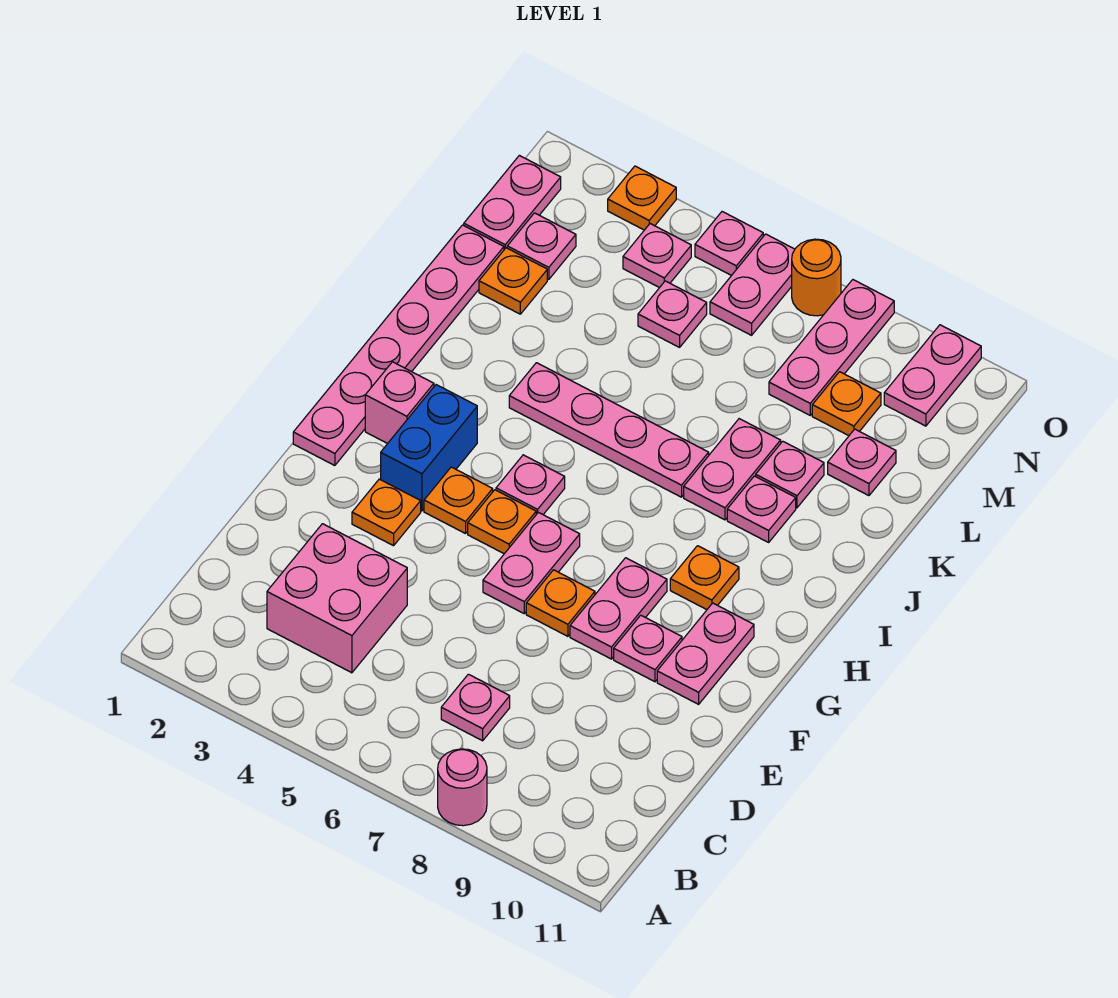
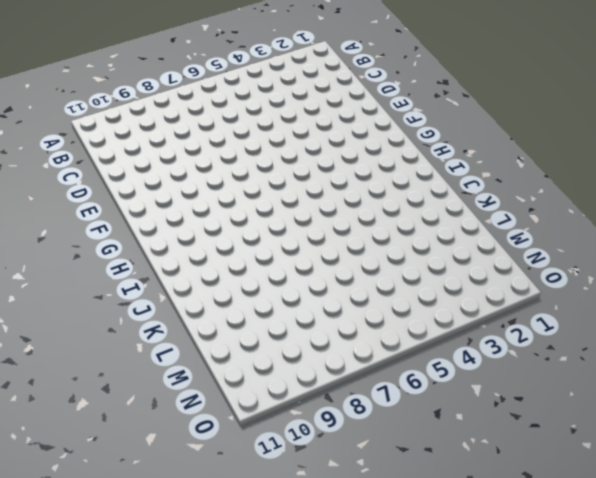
none -> pink round brick A8 level 1
none -> pink brick C3:D4 level 1
none -> pink plate C7 level 1
none -> orange plate F3 level 1

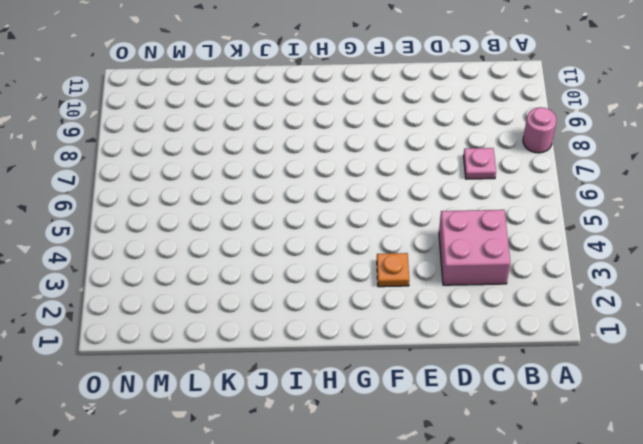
none -> pink plate F6:G6 level 1
none -> orange plate F7 level 1
none -> pink plate F8:G8 level 1
none -> pink plate F9 level 1

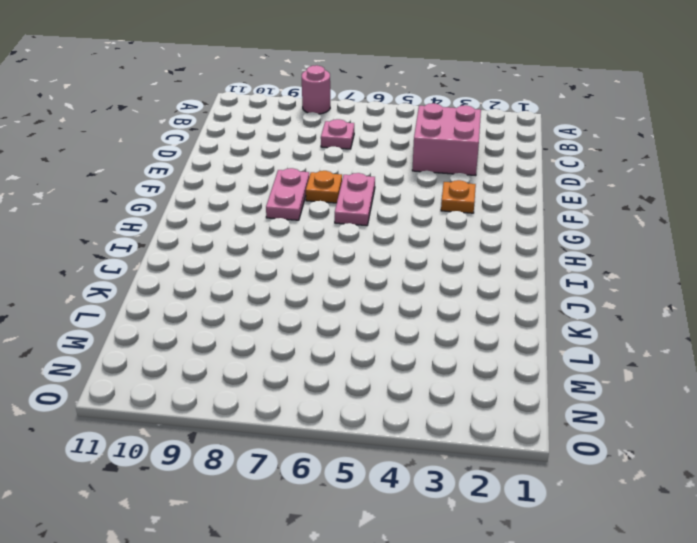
none -> pink plate F9 level 1
none -> pink plate F10:G10 level 1
none -> pink plate G1:L1 level 1
none -> blue brick G3:H3 level 1

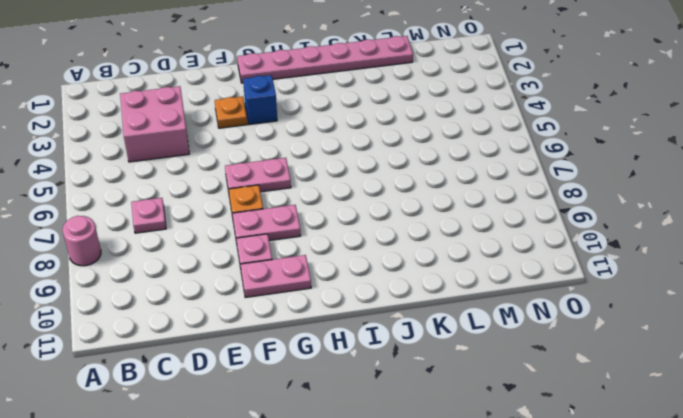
blue brick G3 level 1 -> blue brick G3:H3 level 1
none -> orange plate G4 level 1
none -> orange plate G5 level 1
none -> pink brick H2 level 1
none -> pink plate H5 level 1

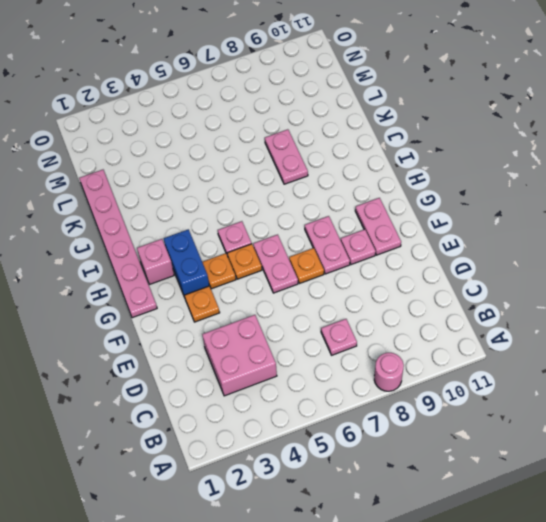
none -> orange plate H9 level 1
none -> pink plate J4:J7 level 1
none -> pink plate J9 level 1
none -> pink plate K9 level 1

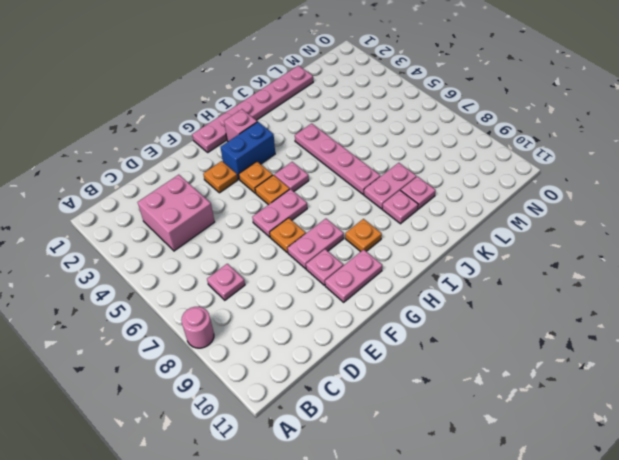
none -> orange plate L2 level 1
none -> pink plate L10 level 1
none -> pink plate M1:N1 level 1
none -> pink plate M2 level 1

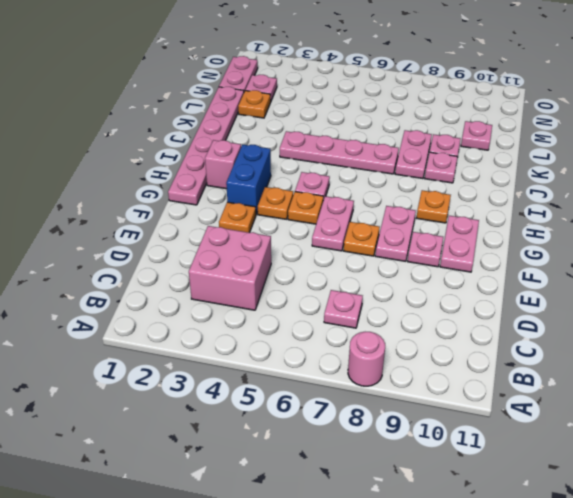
none -> pink plate M5 level 1
none -> pink plate M8:O8 level 1
none -> orange plate M9 level 1
none -> pink plate N4 level 1

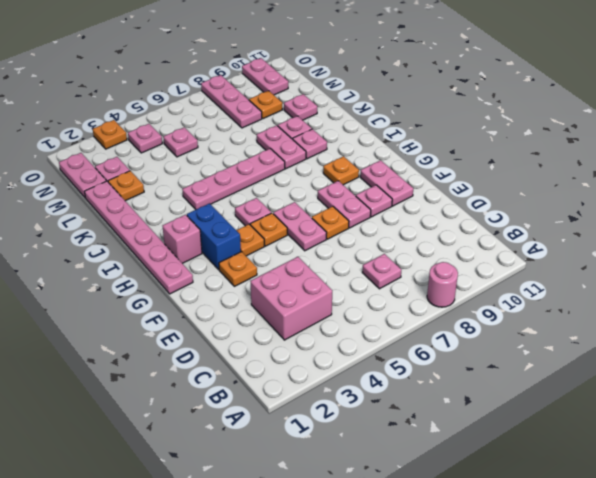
none -> pink plate N6:O6 level 1
none -> pink plate O5 level 1
none -> orange round brick O7 level 1

